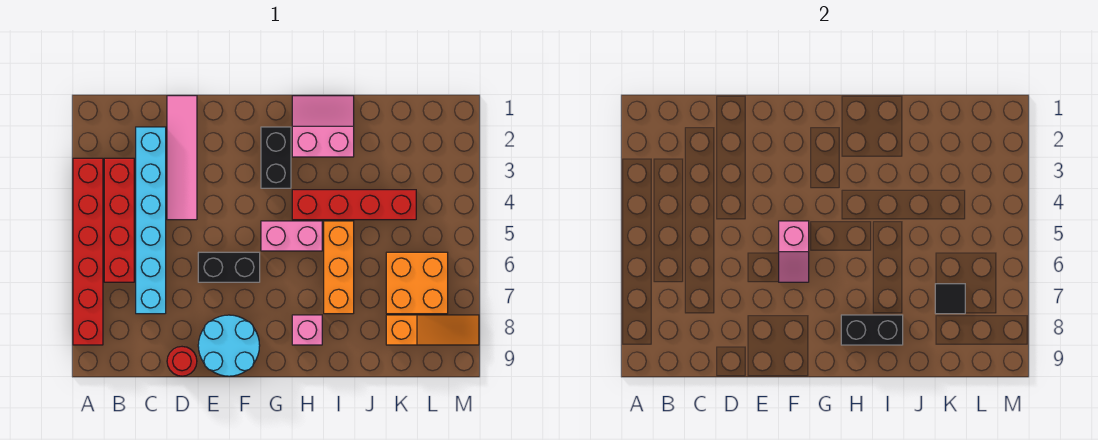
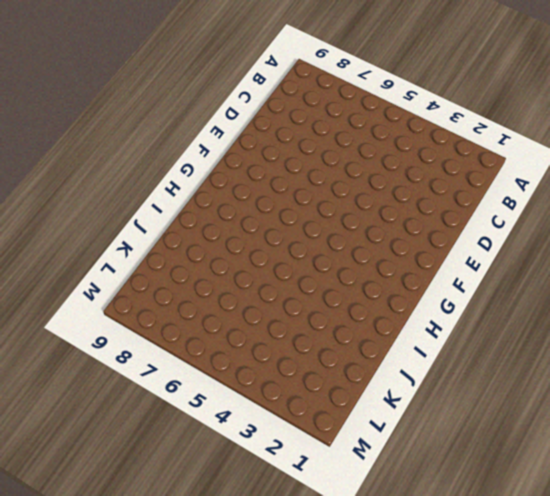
none -> red brick A3:A8 level 1
none -> red brick B3:B6 level 1
none -> cyan brick C2:C7 level 1

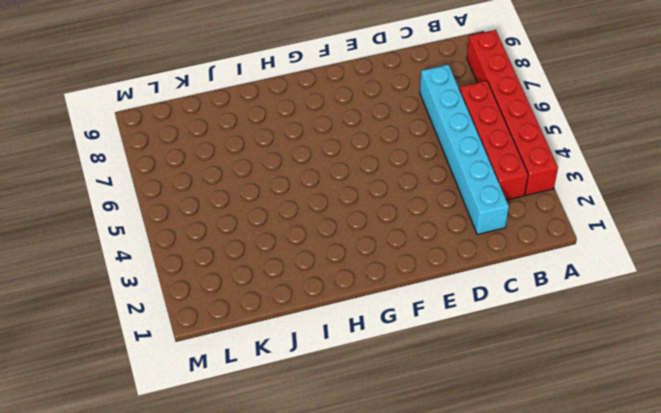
none -> pink tile D1:D4 level 1
none -> red round brick D9 level 1
none -> black brick E6:F6 level 1

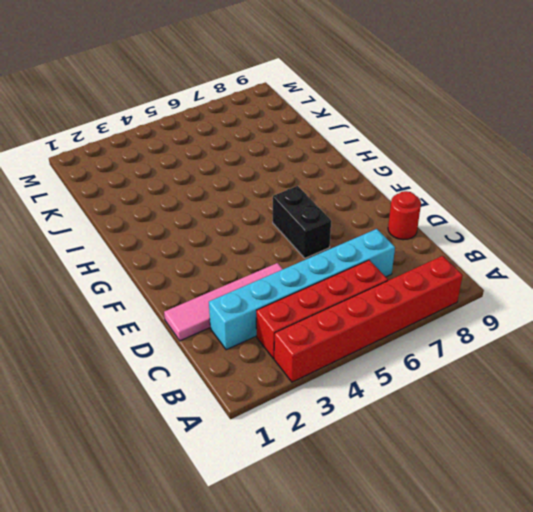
none -> cyan round brick E8:F9 level 1
none -> black brick G2:G3 level 1
none -> pink brick G5:H5 level 1

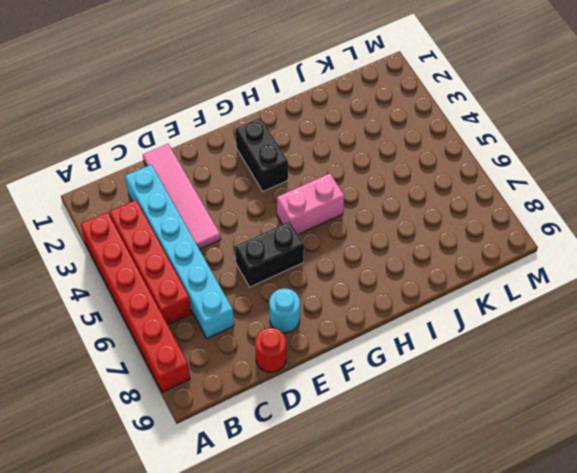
cyan round brick E8 level 1 -> cyan round brick E8:F9 level 1
none -> pink slope H1:I2 level 1 top 2
none -> red brick H4:K4 level 1
none -> pink brick H8 level 1

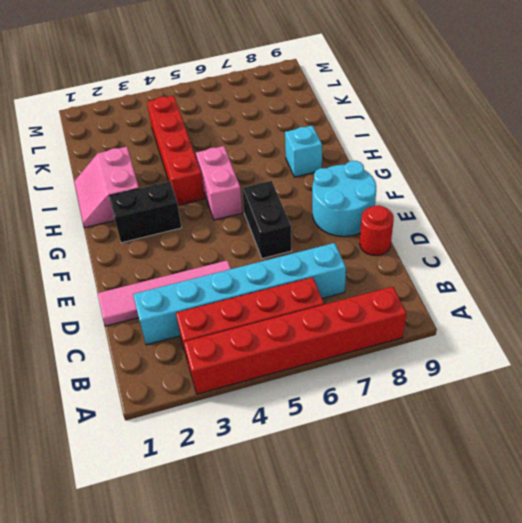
cyan brick H8 level 1 -> pink brick H8 level 1
none -> orange brick I5:I7 level 1
none -> orange brick K6:L7 level 1
none -> orange slope K8:M8 level 1 top K

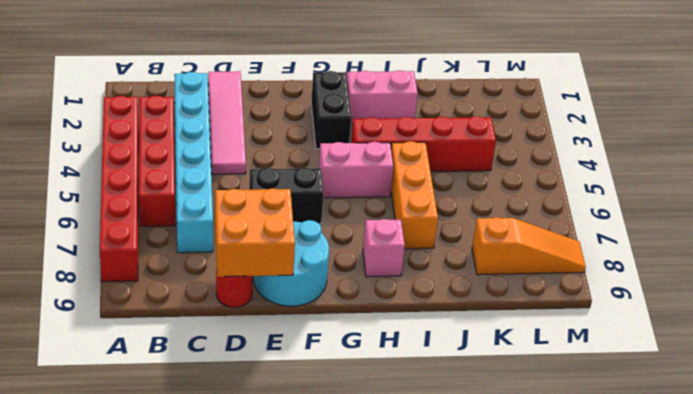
orange brick D8:E9 level 2 -> orange brick K6:L7 level 1
none -> pink slope F5:F6 level 2 top 5
none -> black brick H8:I8 level 2
none -> black tile K7 level 2

